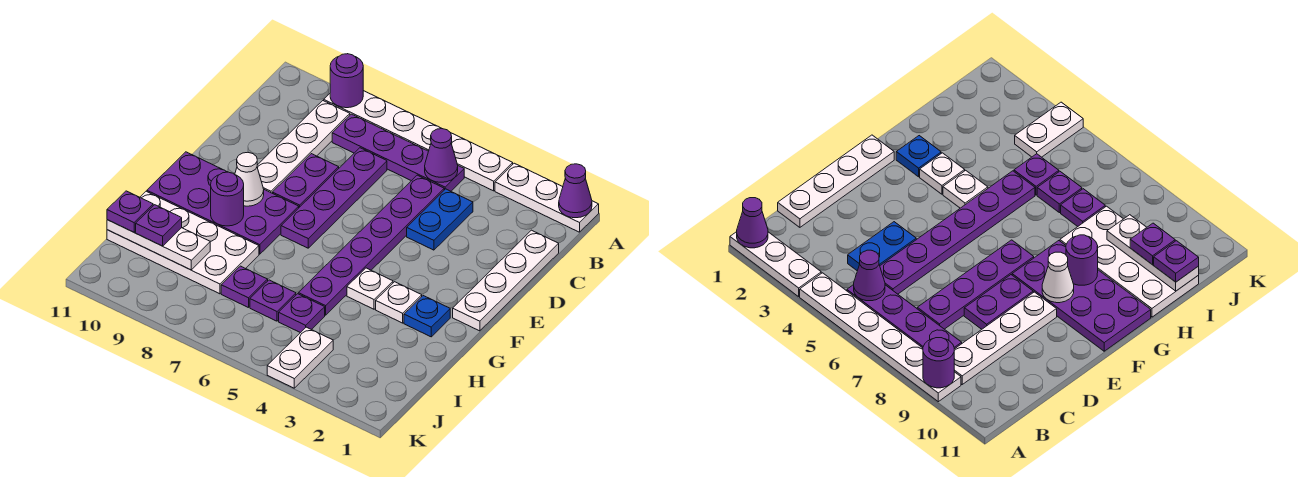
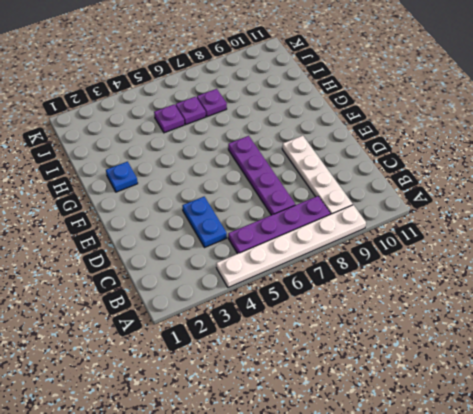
none -> white plate A1:A3 level 1
none -> white plate C1:F1 level 1
none -> purple plate C5:H5 level 1

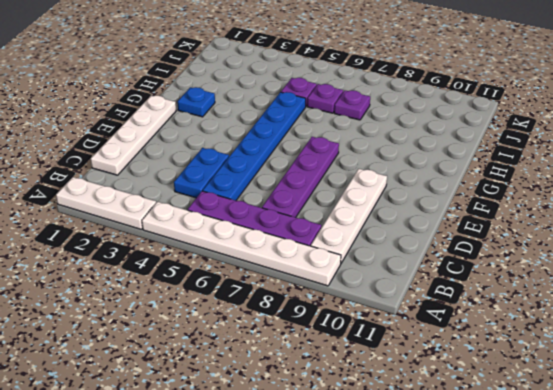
blue plate C5:H5 level 1 -> purple plate C5:H5 level 1
none -> purple plate D8:E8 level 1
none -> purple plate F8:G11 level 1
none -> white plate G3 level 1

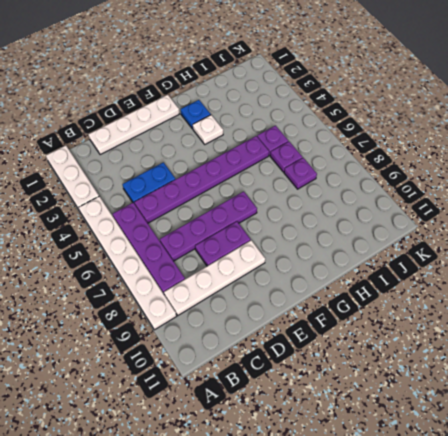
none -> purple plate F8:G11 level 1
none -> white plate G4 level 1
none -> white plate H8:I11 level 1

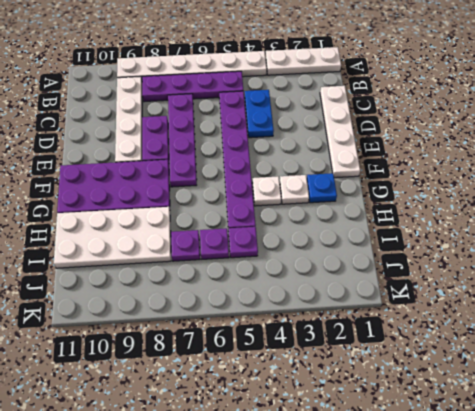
none -> white plate J4:K4 level 1
none -> purple cone A1 level 2
none -> purple round brick A9 level 2

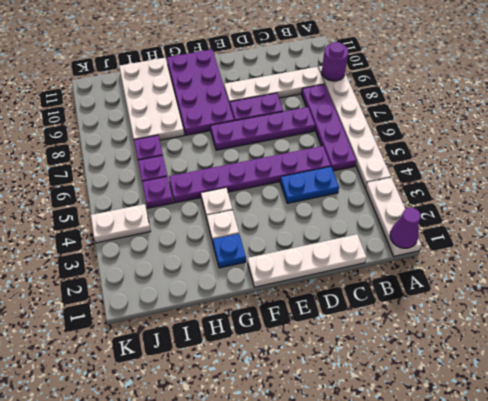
none -> purple cone B5 level 2
none -> white cone F9 level 2
none -> purple round brick G9 level 2

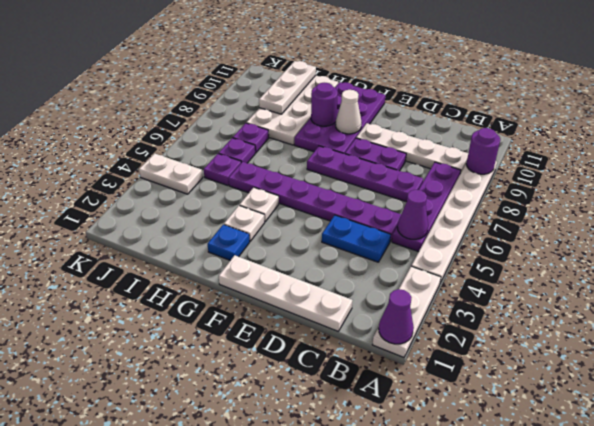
none -> purple plate I10 level 3
none -> purple plate I11 level 3

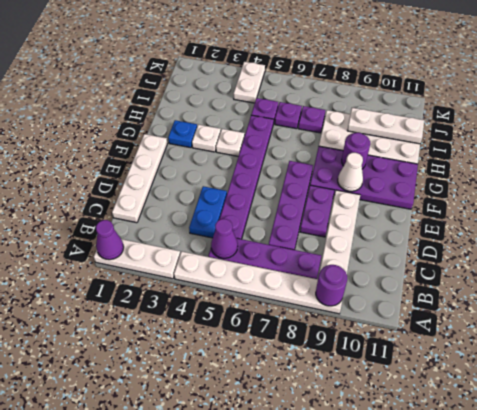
none -> purple plate I10 level 3
none -> purple plate I11 level 3

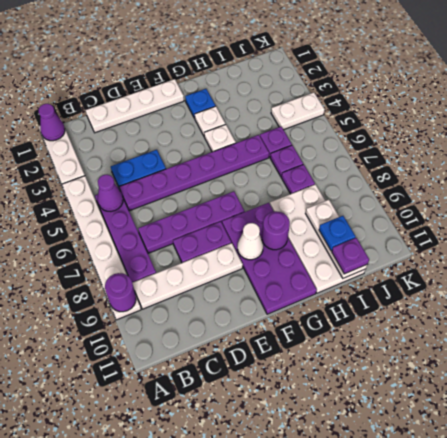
blue plate I10 level 3 -> purple plate I10 level 3

